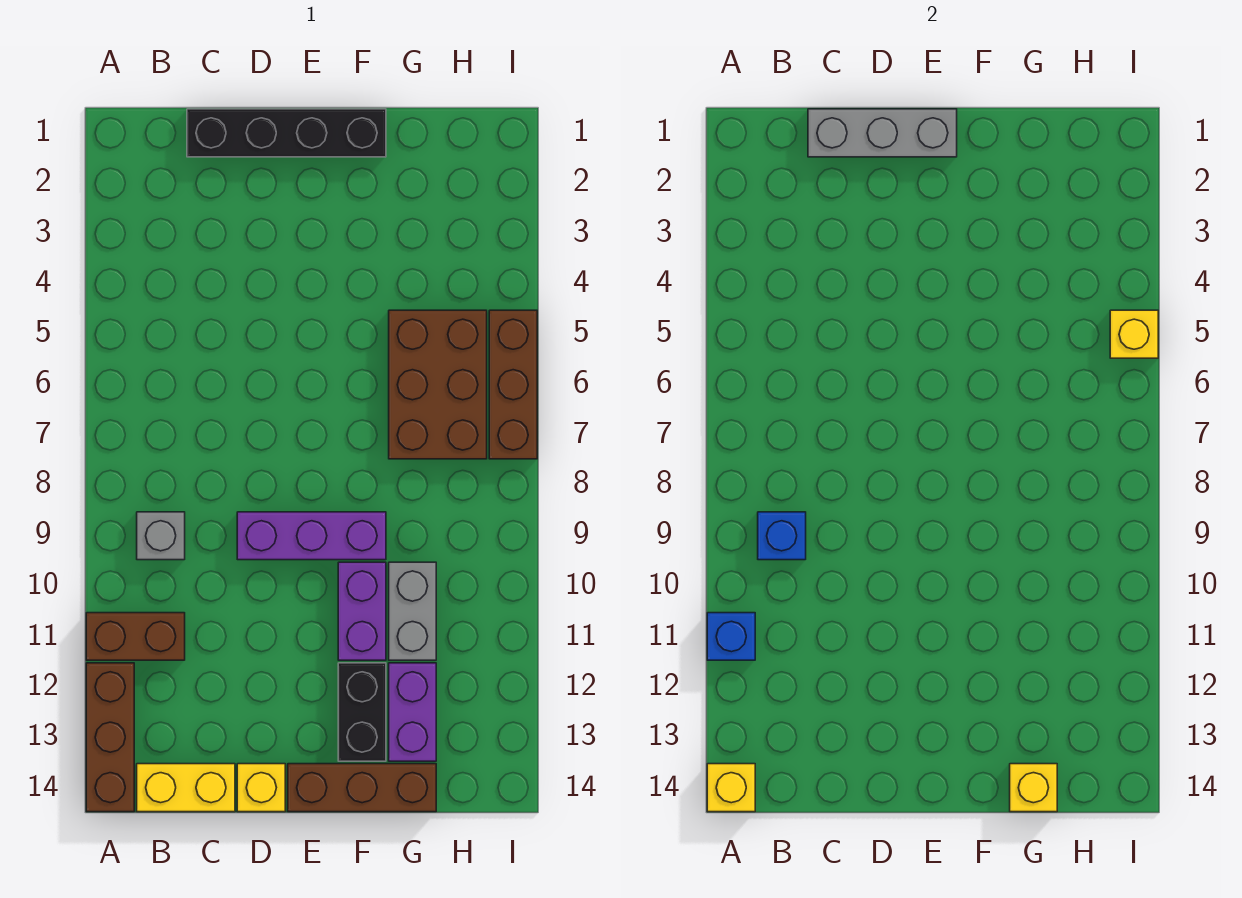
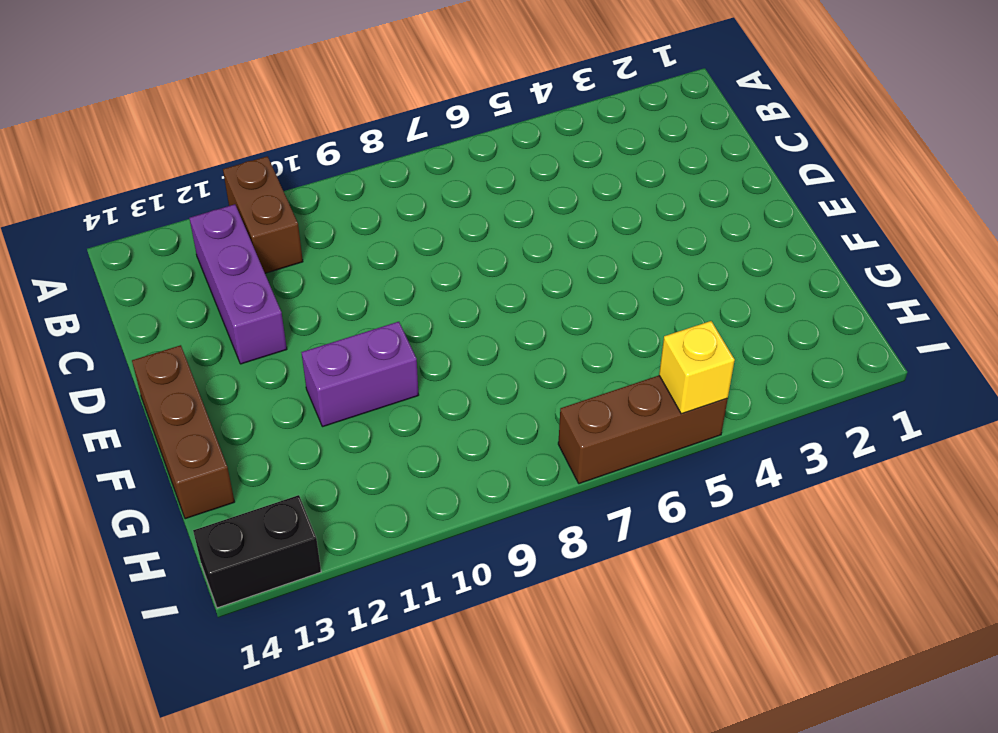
purple brick B12:D12 level 1 -> purple brick D9:F9 level 1
black brick I13:I14 level 1 -> black brick F12:F13 level 1
none -> brown brick A12:A14 level 1
none -> grey brick B9 level 1
none -> yellow brick B14:C14 level 1

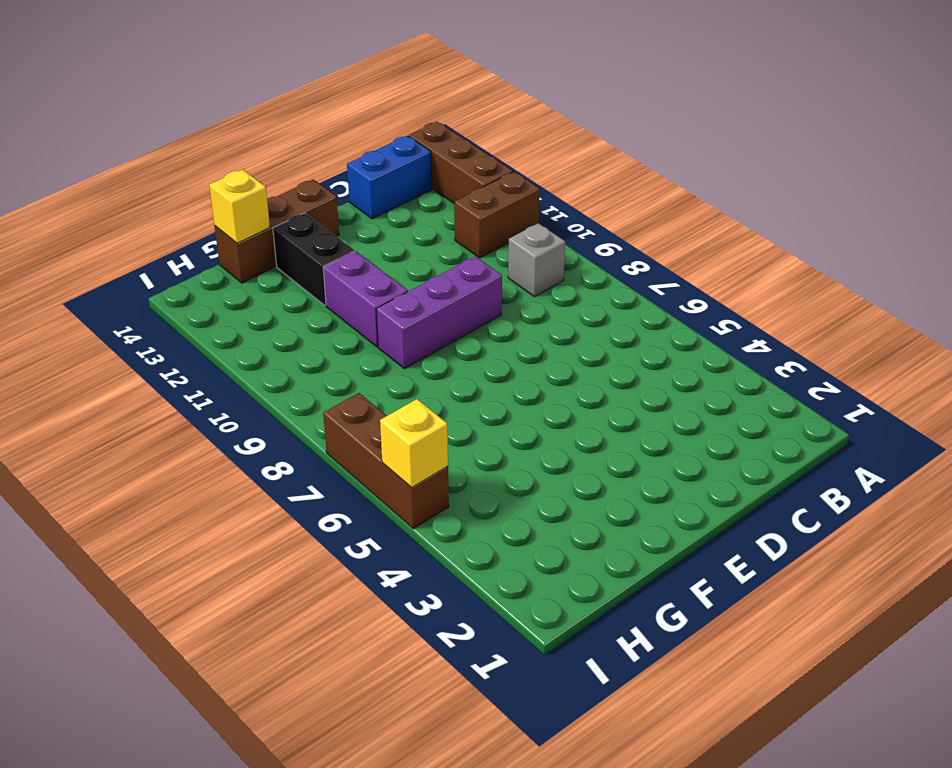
blue brick B14:C14 level 1 -> yellow brick B14:C14 level 1
none -> black brick C1:F1 level 1
none -> yellow brick D14 level 1
none -> brown brick G5:H7 level 1

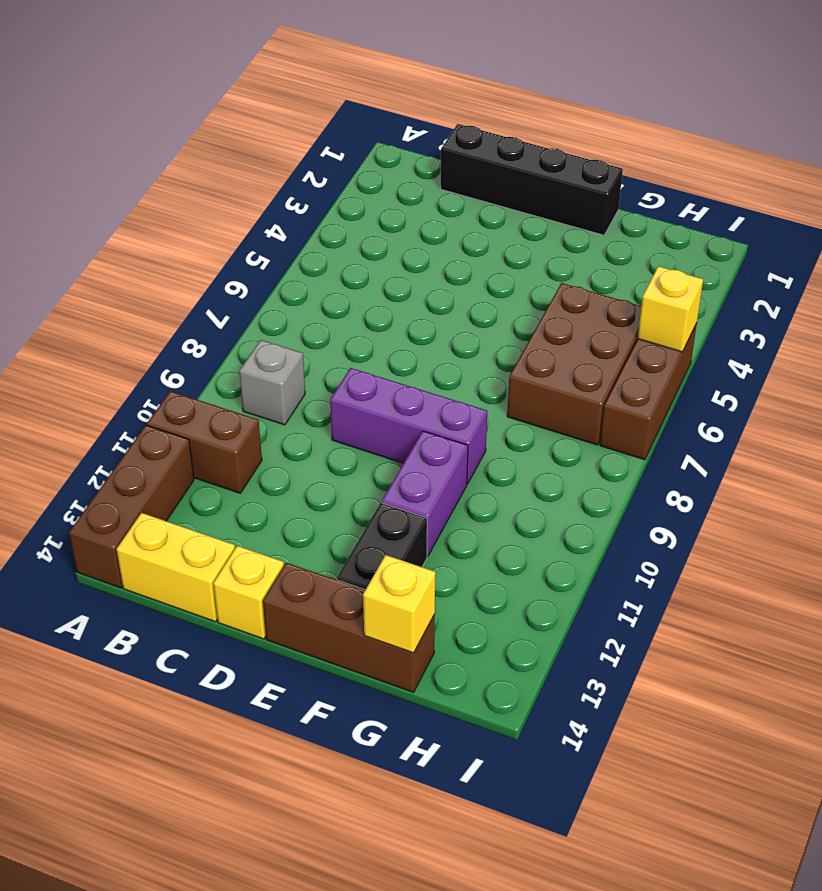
none -> grey brick G10:G11 level 1
none -> purple brick G12:G13 level 1
none -> blue brick A11 level 2

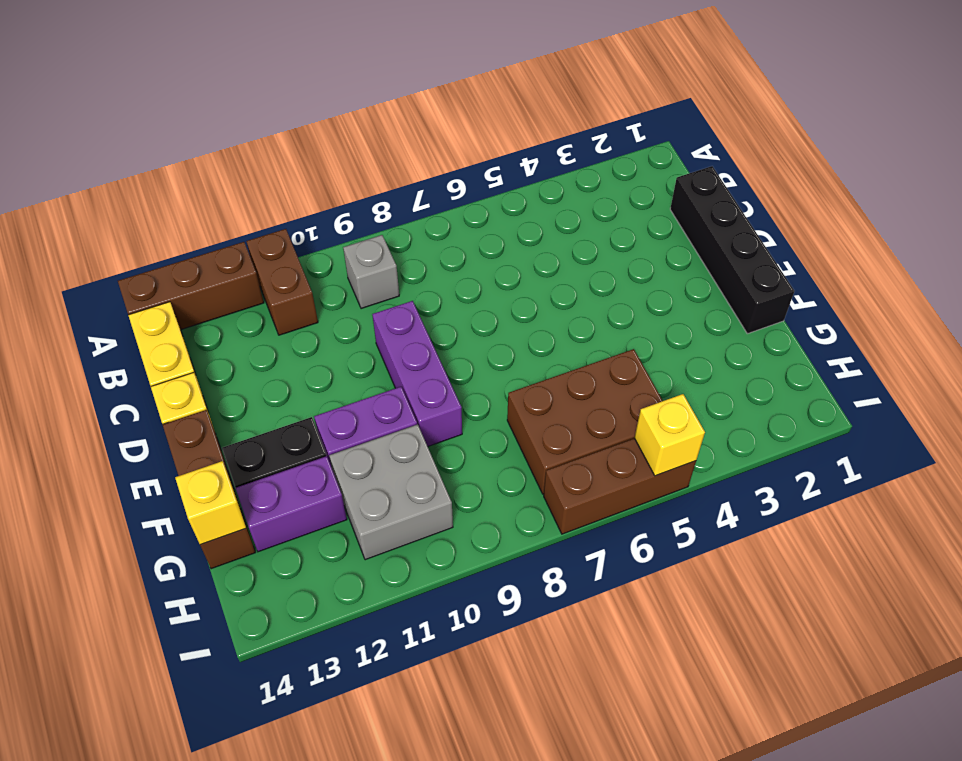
grey brick G10:H11 level 1 -> grey brick G10:G11 level 1
none -> blue brick A11 level 2
none -> yellow brick A14 level 2
none -> blue brick B9 level 2

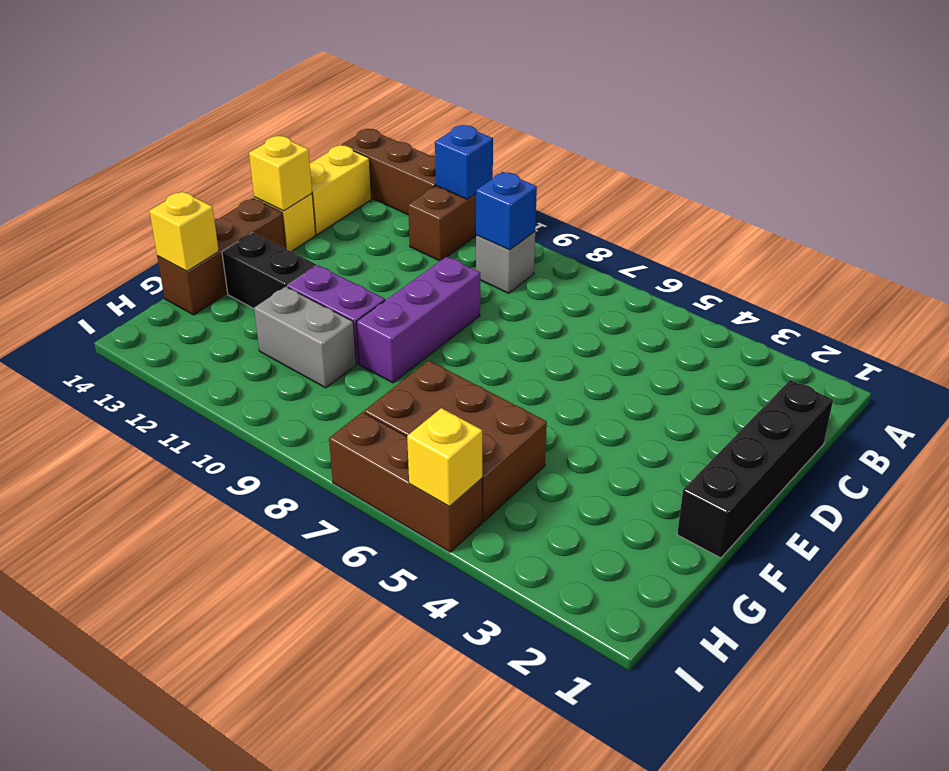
yellow brick D14 level 2 -> yellow brick A14 level 2
none -> purple brick G12:G13 level 1
none -> grey brick C1:E1 level 2

